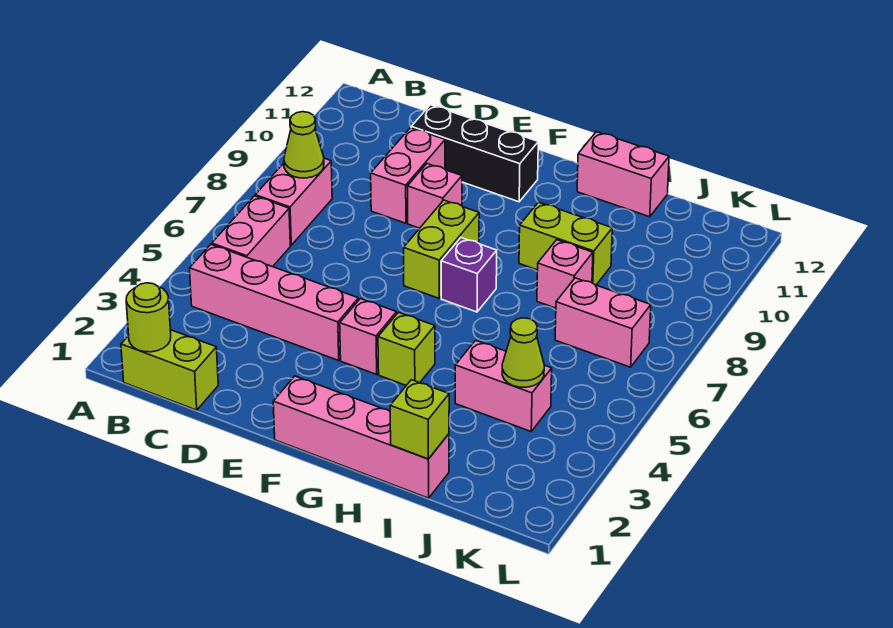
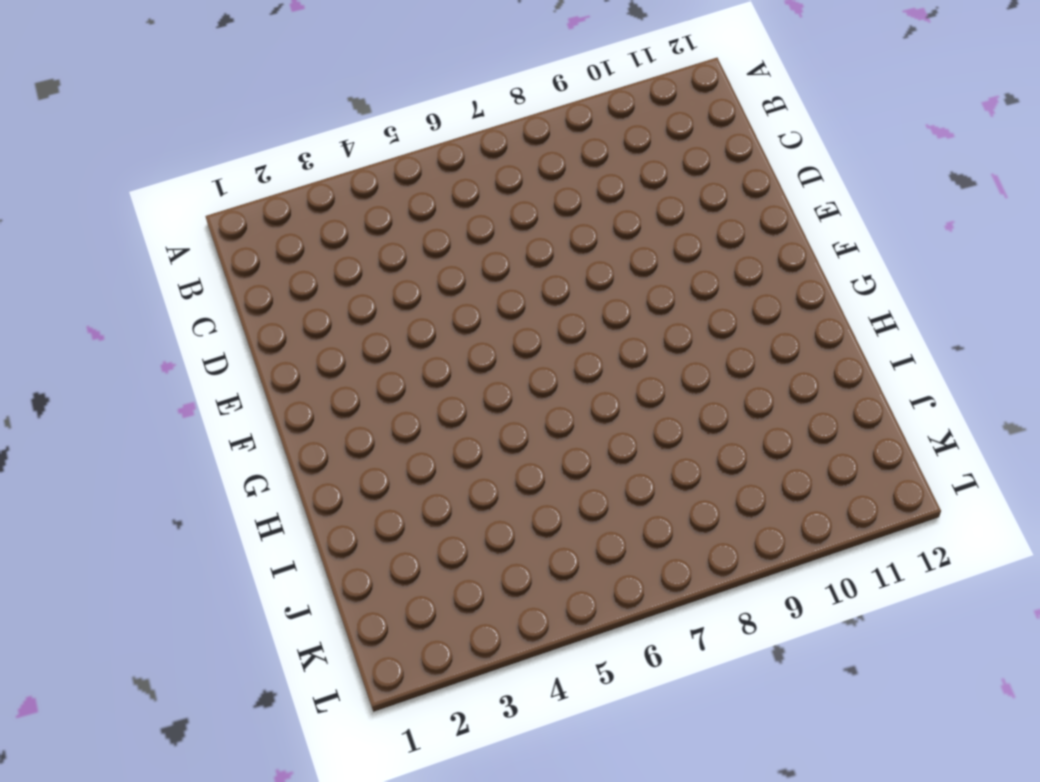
none -> lime brick B1:C1 level 1
none -> pink brick B4:E4 level 1
none -> pink brick B5:B6 level 1

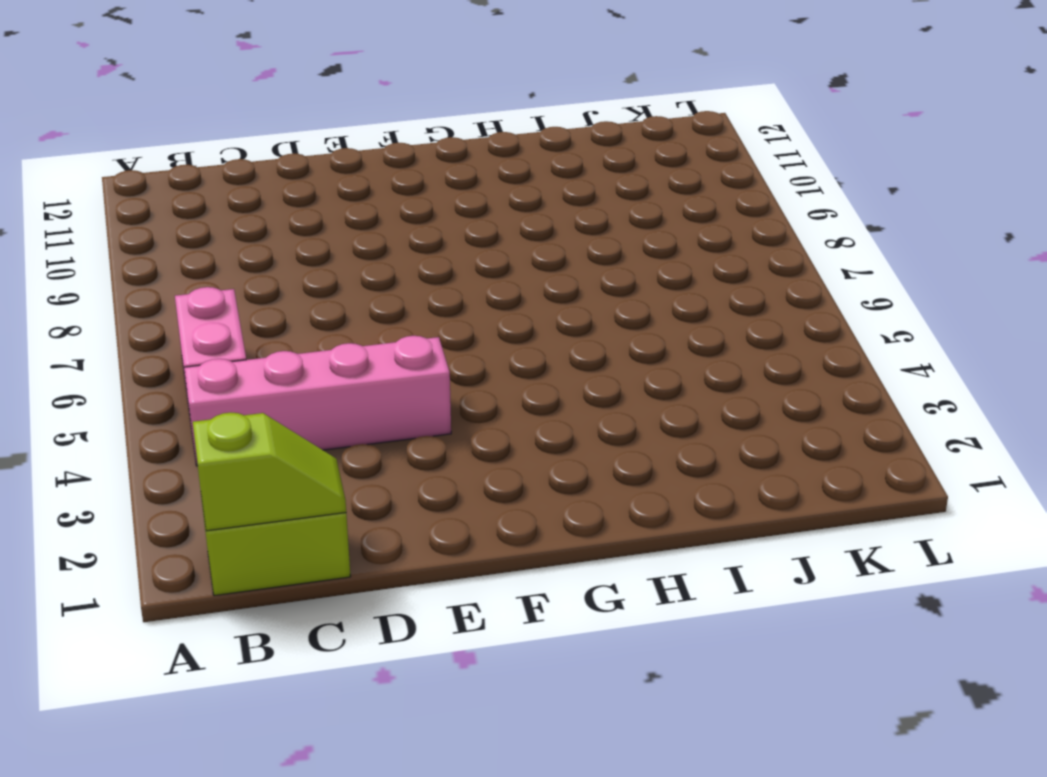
lime slope B1:C1 level 2 top B -> lime round brick B1 level 2
none -> pink brick B7:B8 level 1
none -> pink brick D9:D10 level 1
none -> black brick D11:F11 level 1

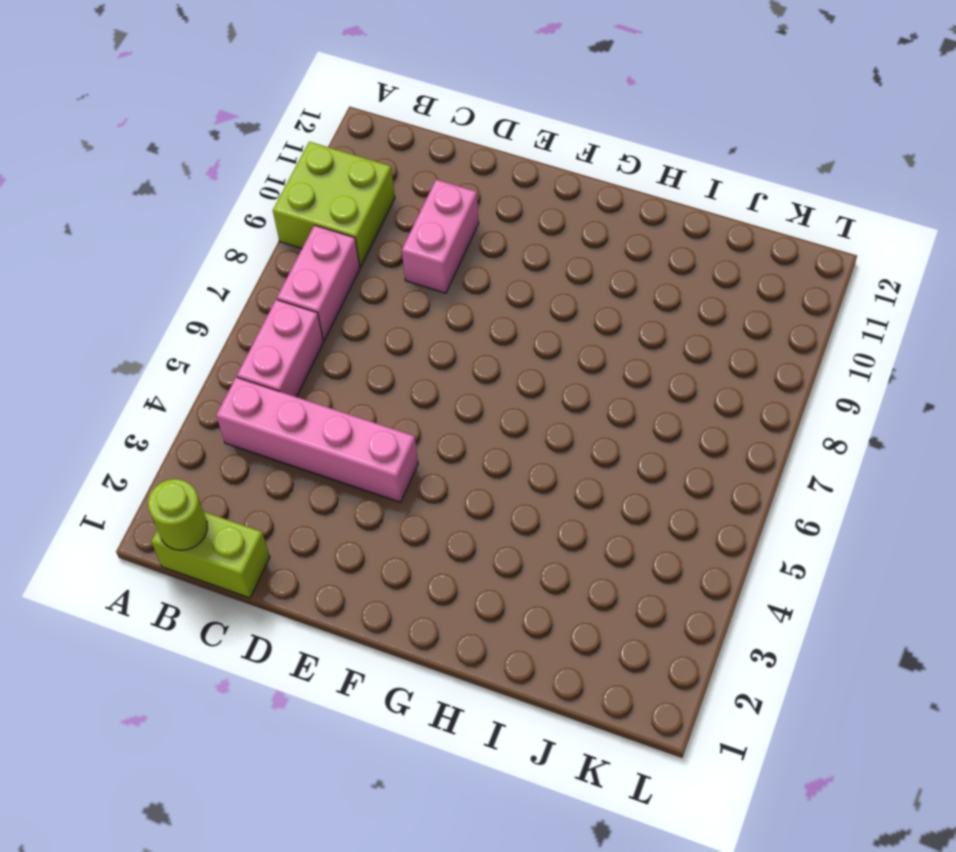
lime brick A9:B10 level 1 -> none
none -> black brick D11:F11 level 1
none -> pink brick E9 level 1
none -> pink brick F1:I1 level 1

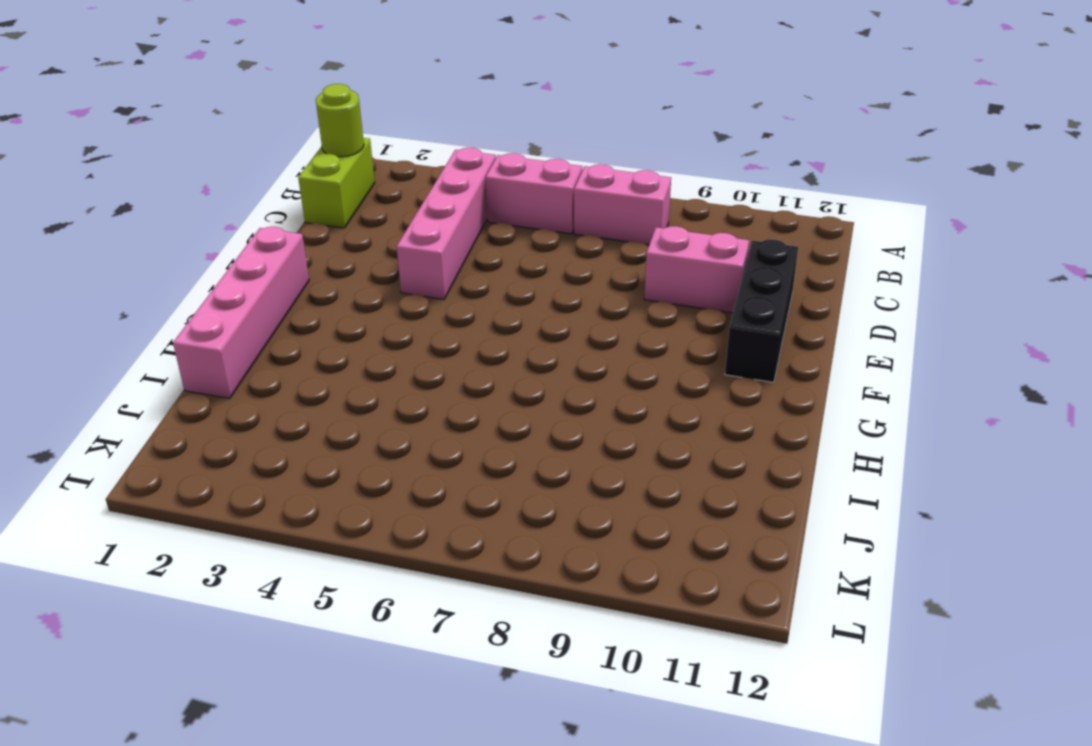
none -> pink brick E9 level 1
none -> pink brick F4 level 1
none -> lime brick F7:F8 level 1

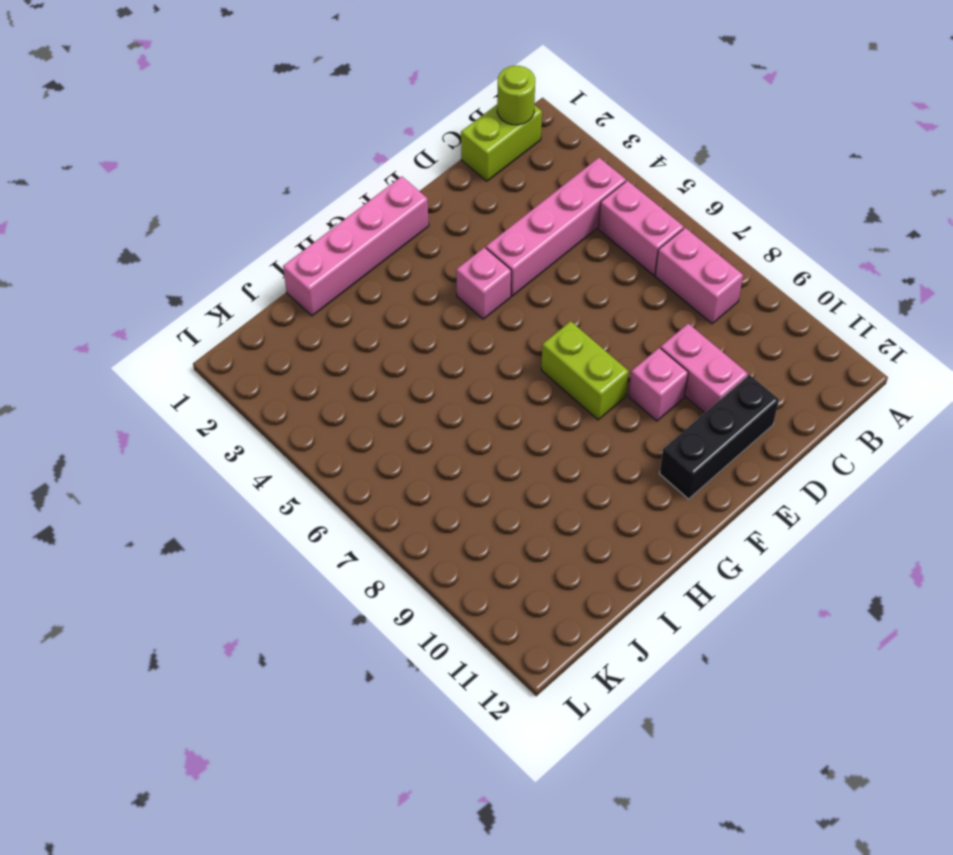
none -> lime brick G4 level 1
none -> purple brick G7 level 1
none -> lime brick H9:I9 level 1

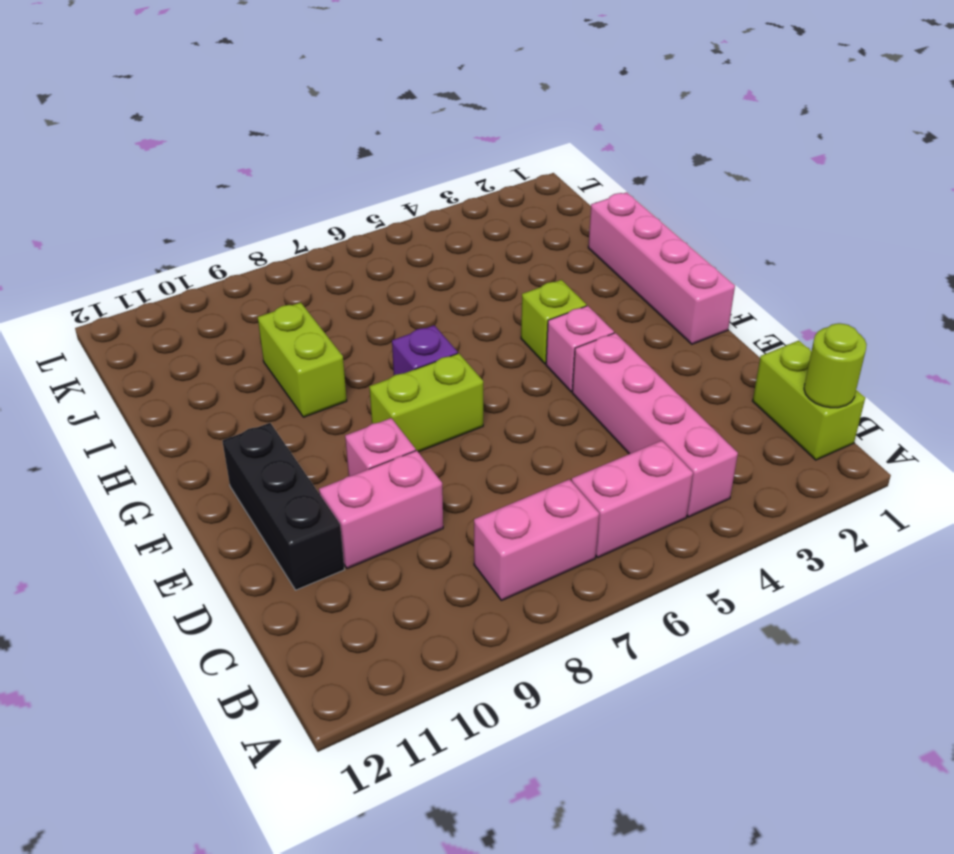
none -> pink brick H12:I12 level 1
none -> pink brick I4:J4 level 1
none -> pink brick I8 level 1

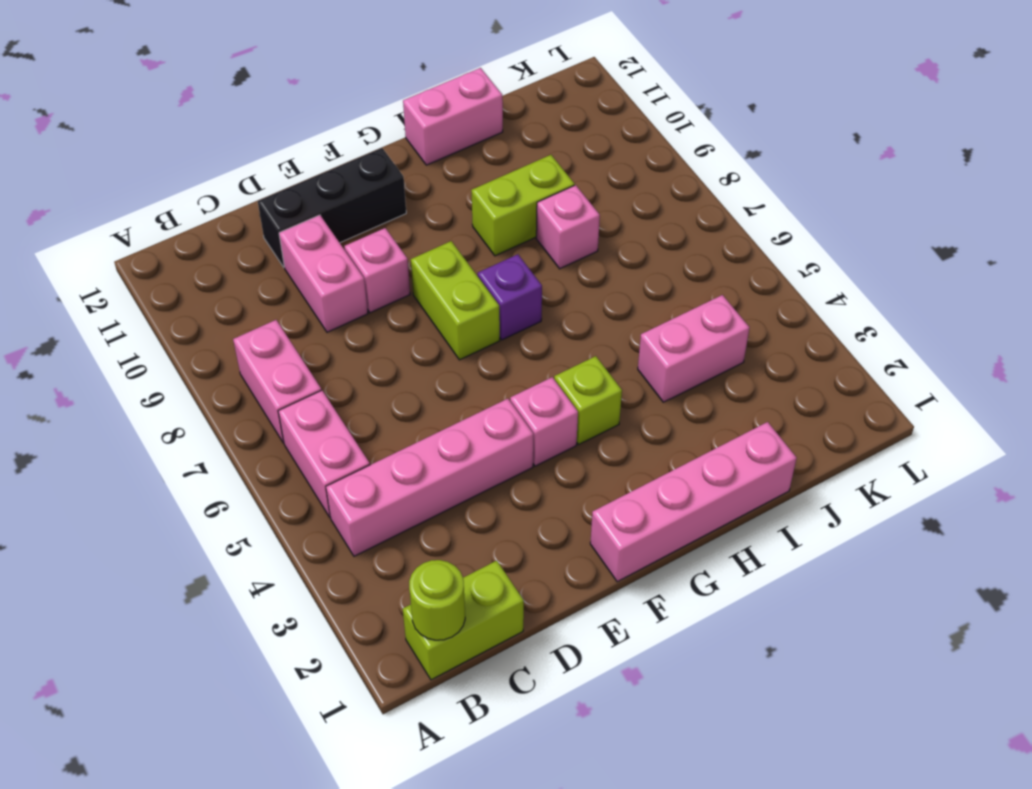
none -> pink brick J7:K7 level 1
none -> lime cone B8 level 2
none -> lime brick I1 level 2

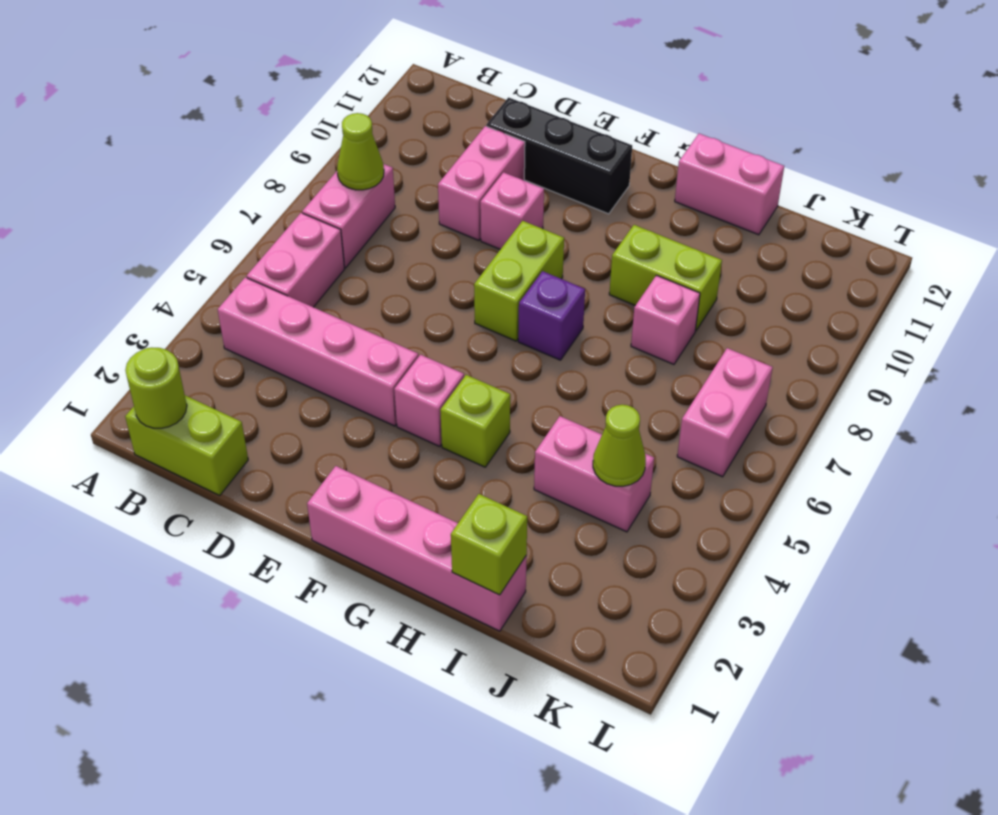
pink brick K6:K7 level 1 -> pink brick J7:K7 level 1

